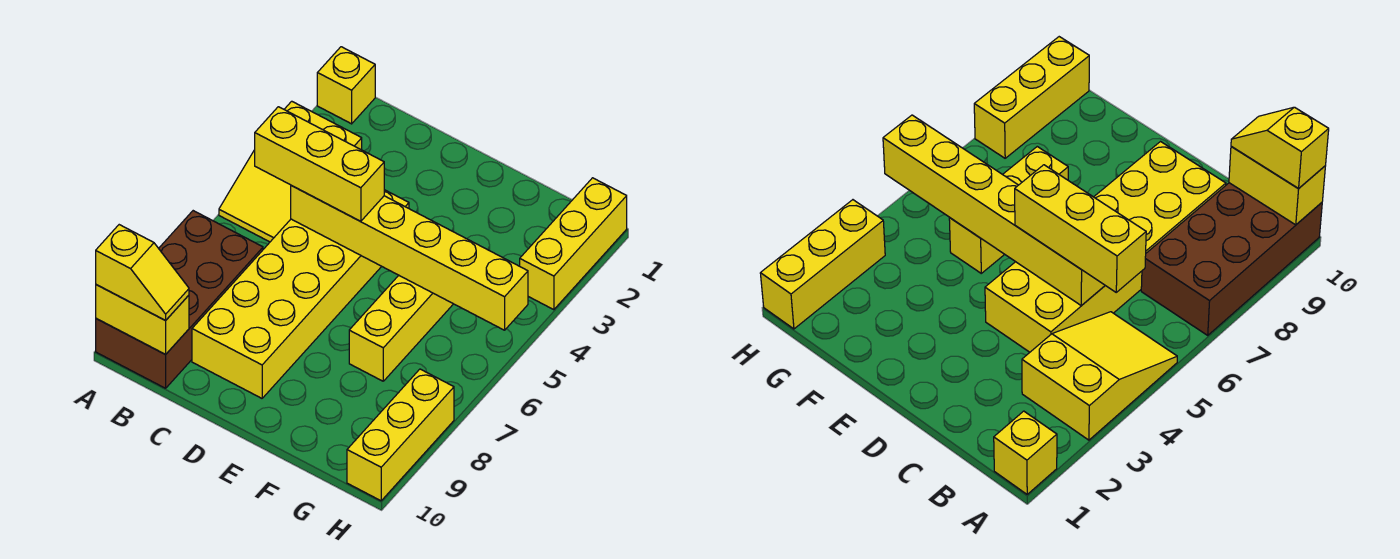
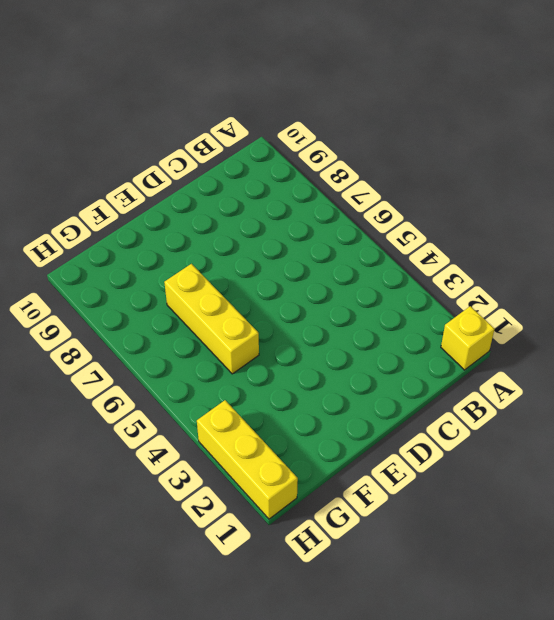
none -> yellow slope A3:B5 level 1 top 3
none -> brown brick A7:B10 level 1

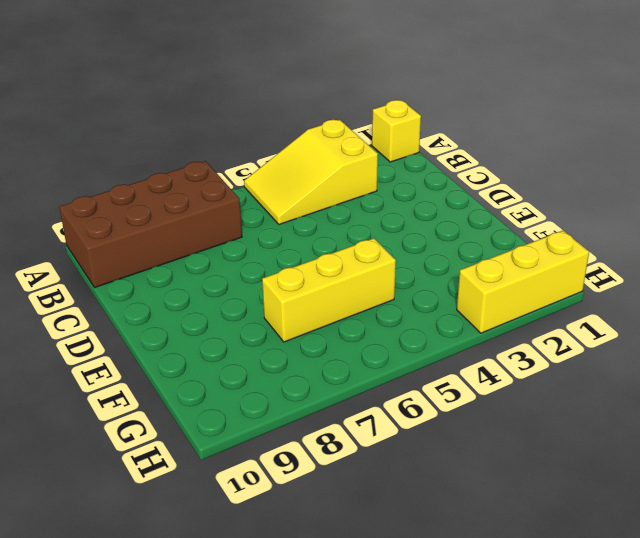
none -> yellow brick C4:D9 level 1
none -> yellow brick H8:H10 level 1

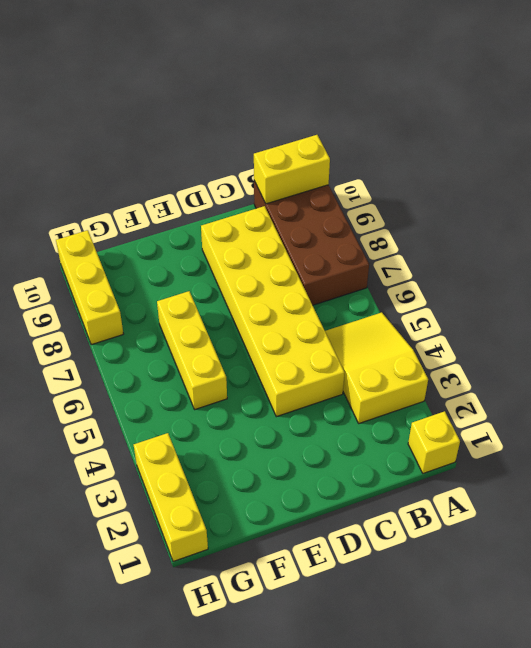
none -> yellow brick C5:H5 level 2
none -> yellow slope A10:B10 level 3 top A

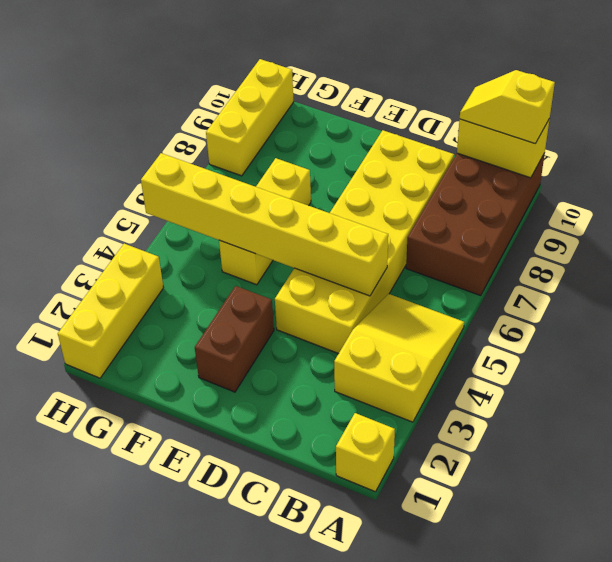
brown brick E2:E3 level 1 -> none
none -> yellow brick B5:D5 level 3

